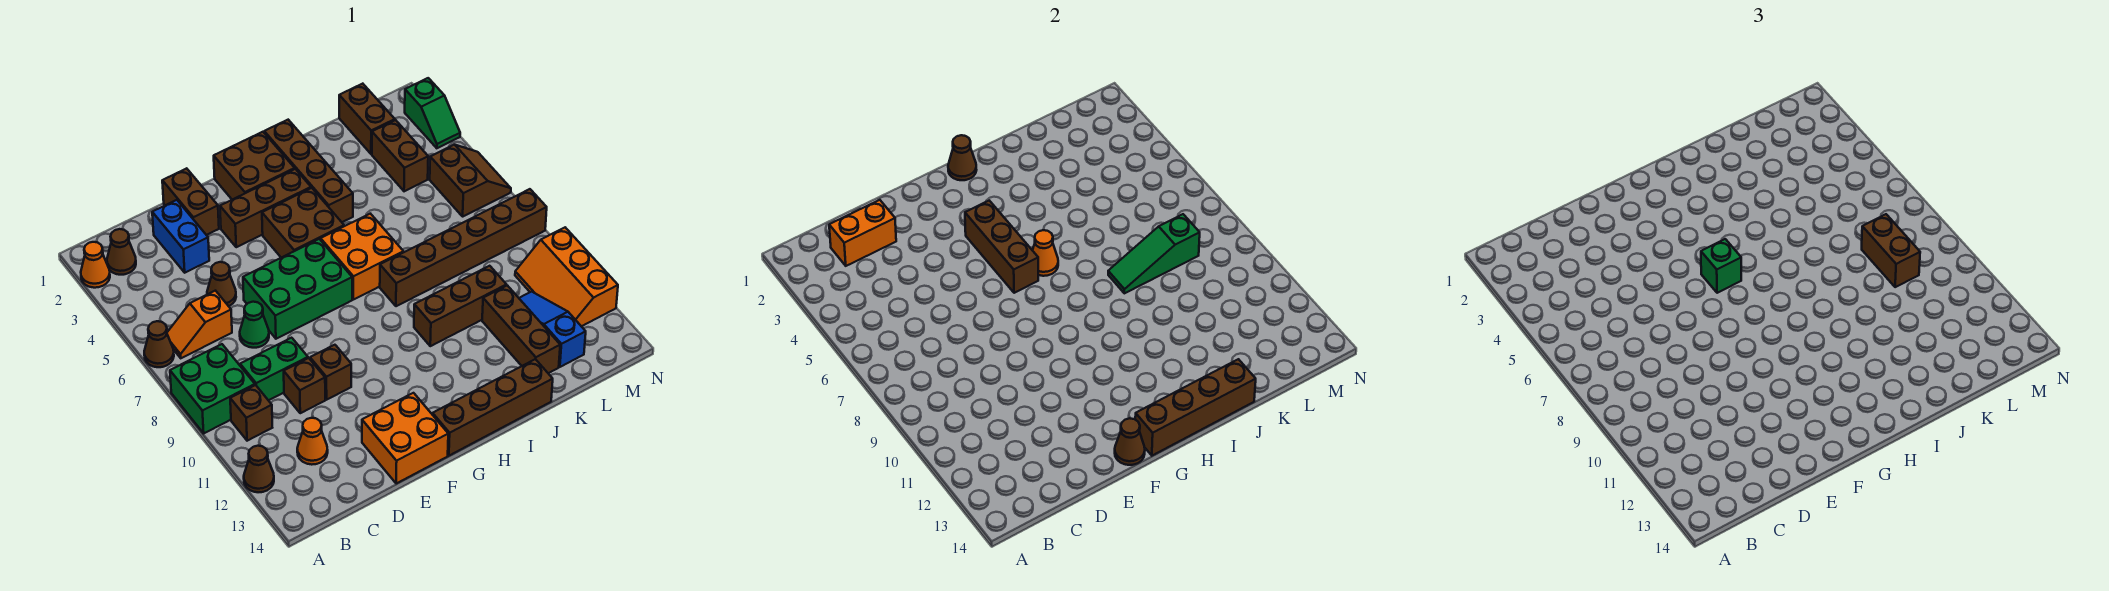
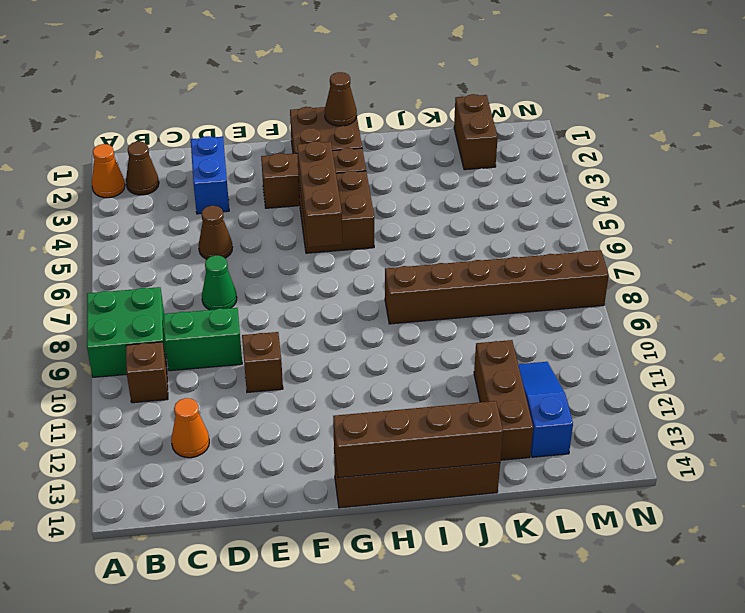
none -> brown cone A6 level 1
none -> brown cone A12 level 1
none -> orange slope B6:C6 level 1 top C
none -> brown brick D10 level 1

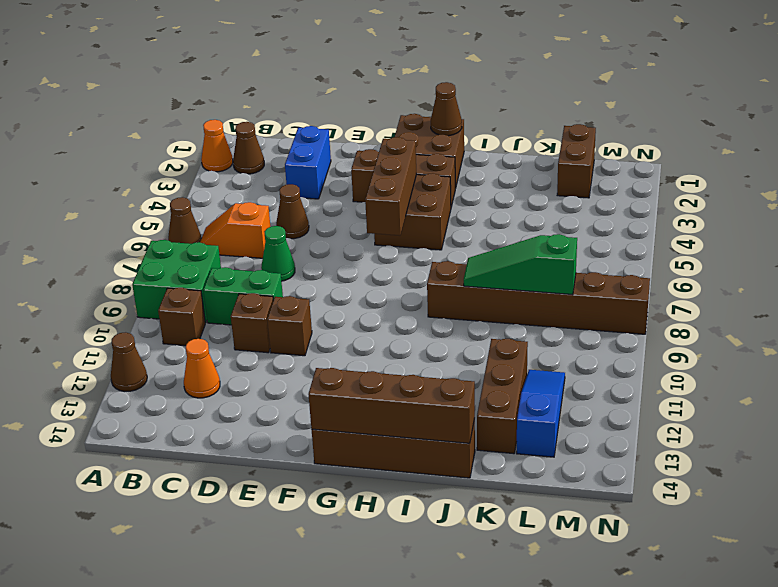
none -> brown brick E1:E2 level 1
none -> green brick E6:G7 level 1
none -> orange brick E13:F14 level 1
none -> orange brick H6:I7 level 1

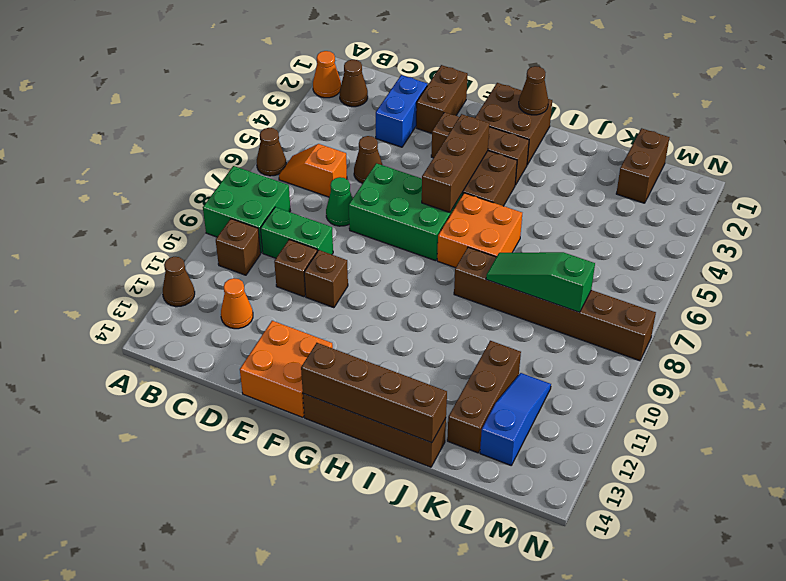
none -> brown brick I1:I4 level 1
none -> brown brick I10:K10 level 1
none -> brown brick L3:L4 level 1
none -> brown slope M5:N6 level 1 top M

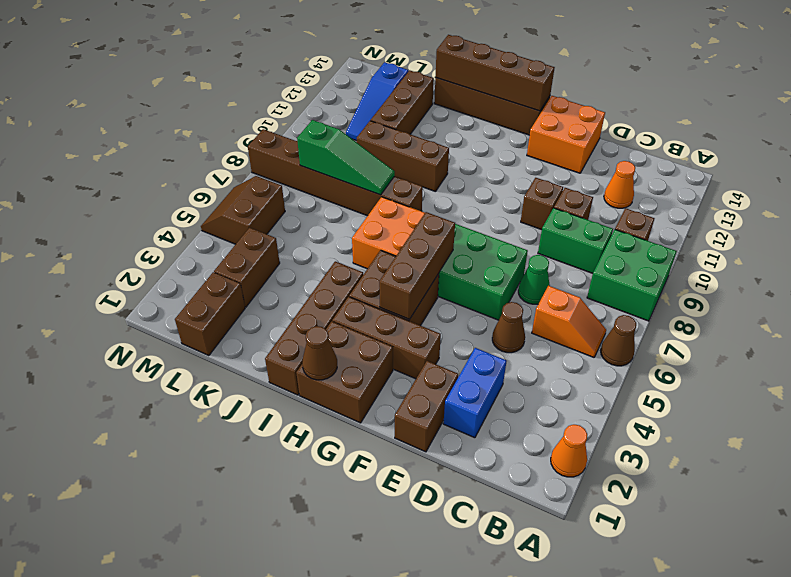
none -> brown cone A12 level 1
none -> brown cone B2 level 1
none -> orange slope M10:N12 level 1 top N
none -> green slope N2:N3 level 1 top 2

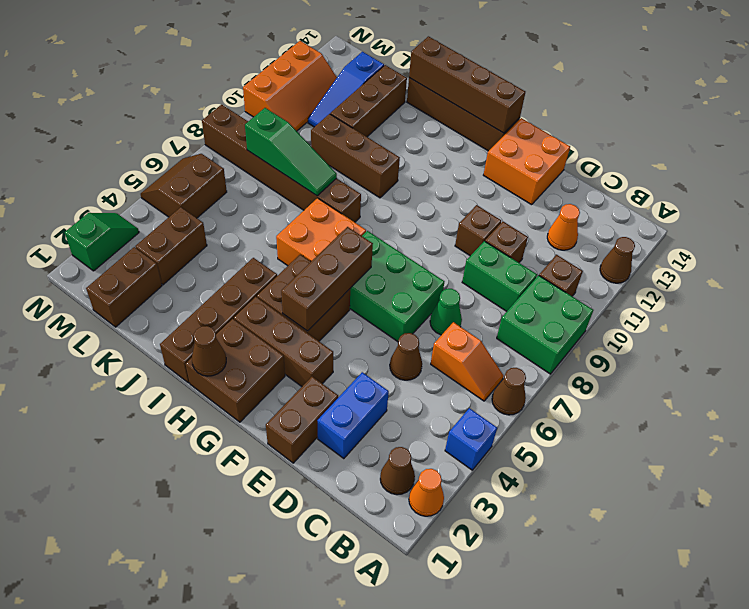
blue brick A4 level 1 -> none
none -> orange brick C2:D2 level 2
none -> brown cone F14 level 2
none -> orange cone H6 level 2
none -> green brick G6 level 3

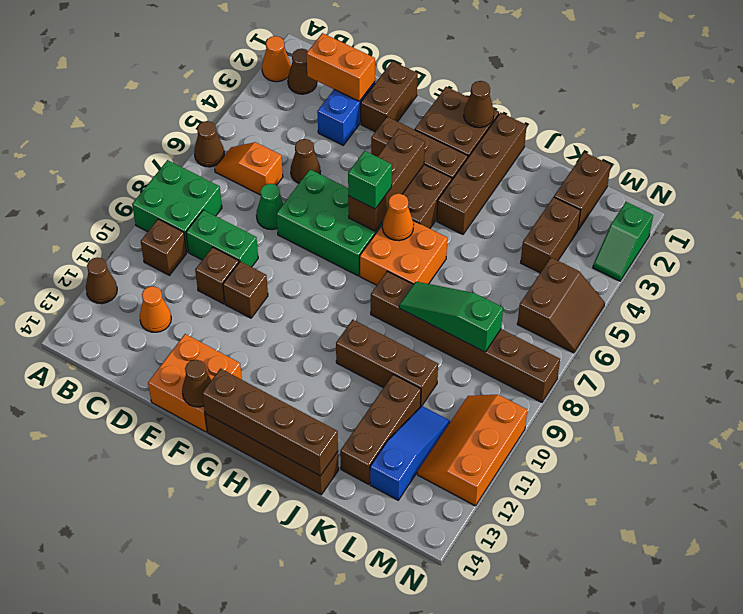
none -> brown brick L8:L9 level 3

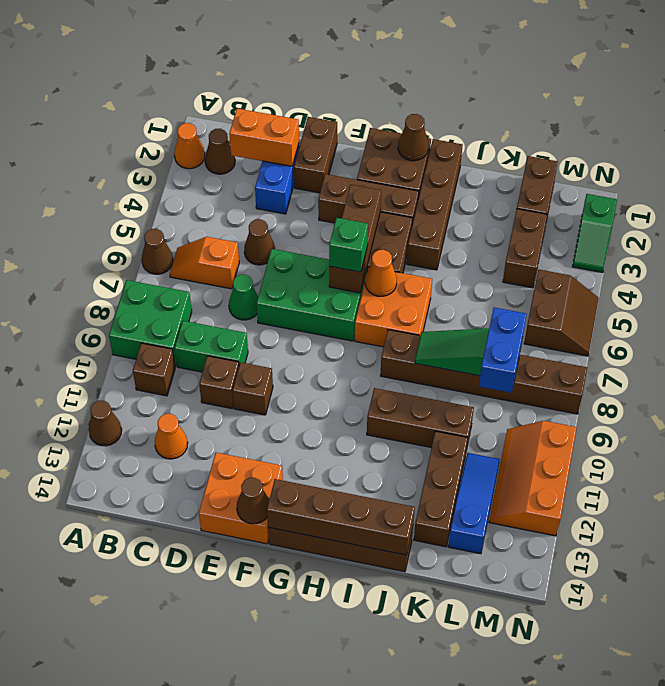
blue brick L8:L9 level 3 -> brown brick L8:L9 level 3

